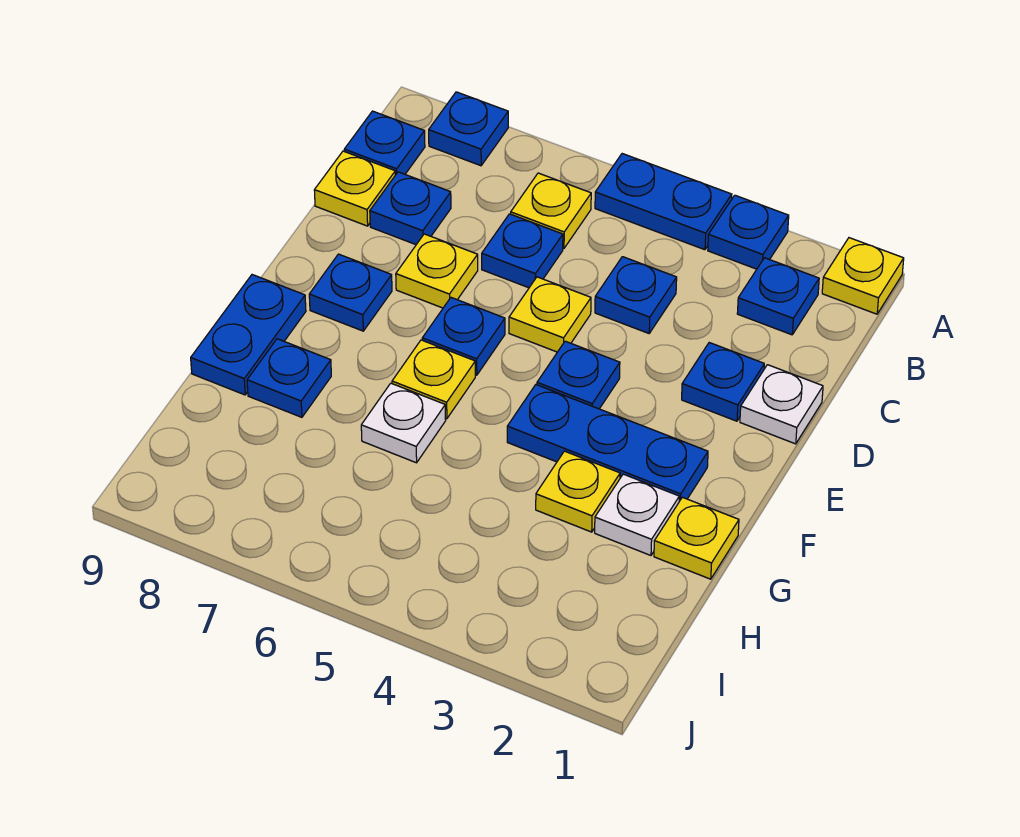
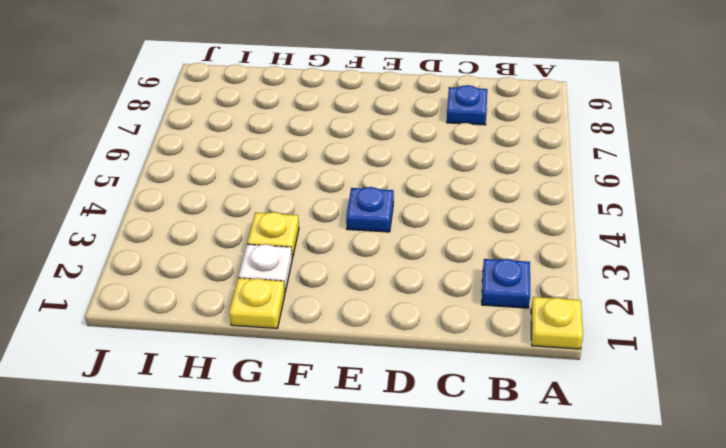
none -> blue plate A3 level 1
none -> blue plate A4:A5 level 1
none -> blue plate A8 level 1

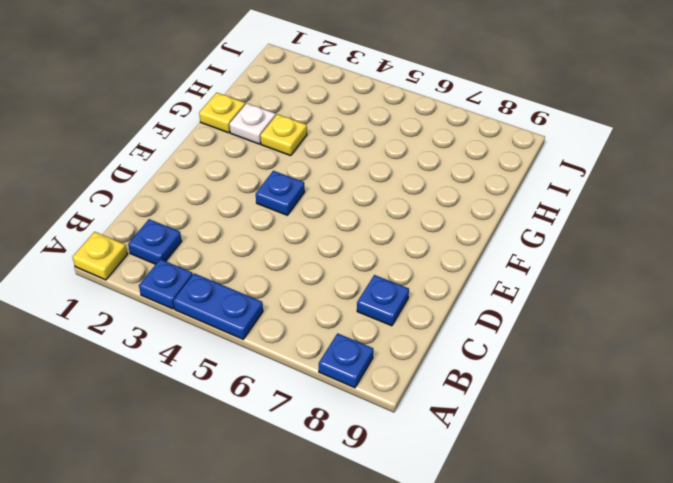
none -> yellow plate B6 level 1
none -> blue plate B9 level 1
none -> blue plate C4 level 1

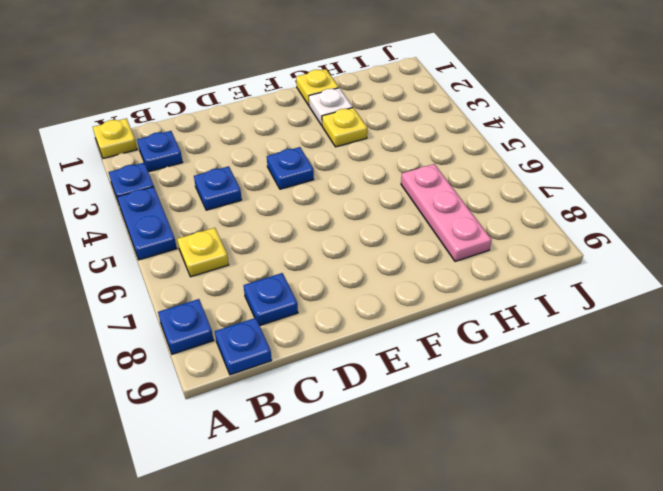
pink plate H6:H8 level 1 -> none
none -> blue plate C6 level 1
none -> yellow plate C9 level 1
none -> white plate D1 level 1

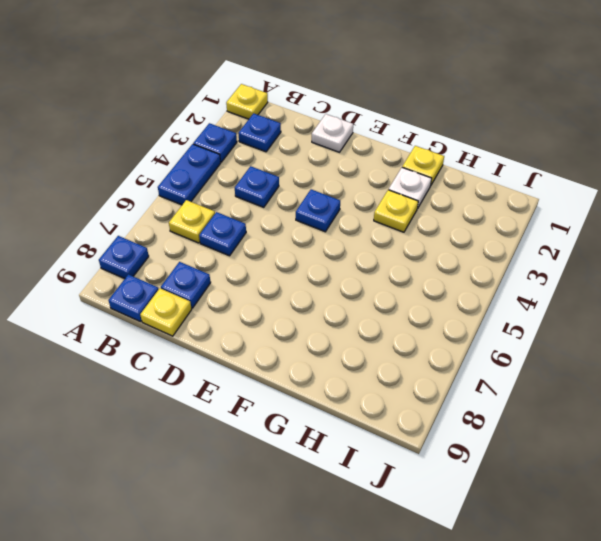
none -> blue plate D2 level 1
none -> yellow plate D5 level 1
none -> yellow plate D7 level 1

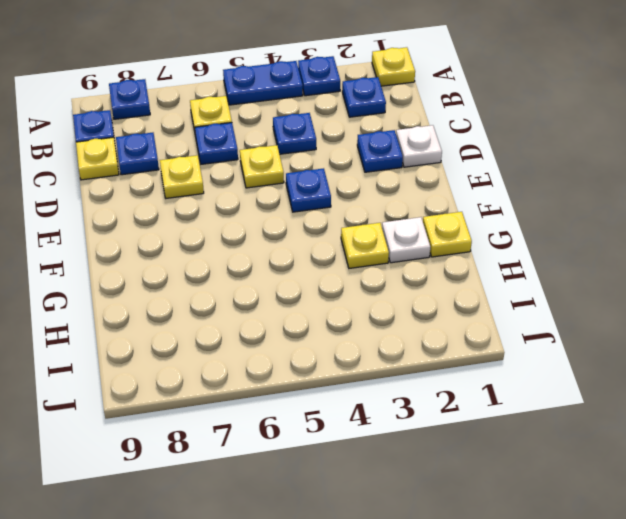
none -> blue plate E6 level 1
none -> blue plate E8 level 1
none -> blue plate F2:F4 level 1

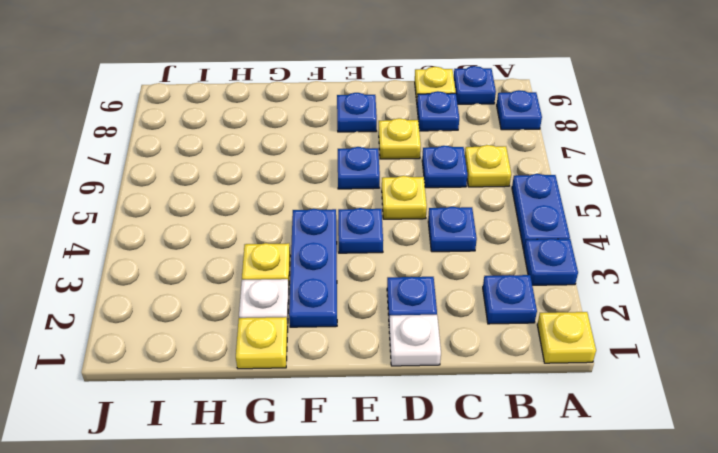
none -> yellow plate F6 level 1
none -> blue plate F9:G9 level 1
none -> white plate G6 level 1

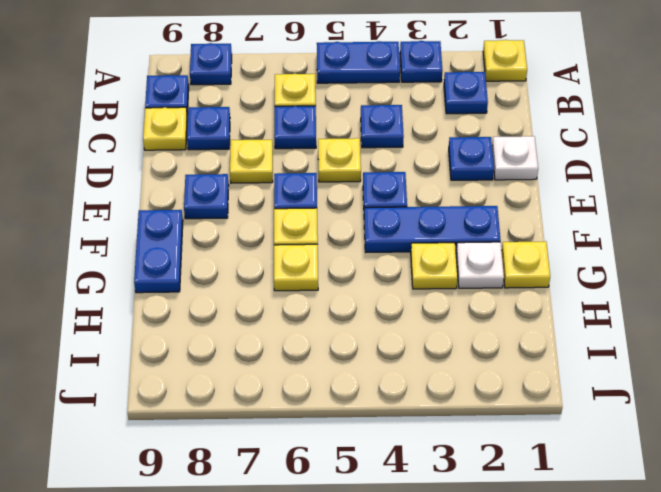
yellow plate G6 level 1 -> white plate G6 level 1
none -> blue plate G8 level 1

